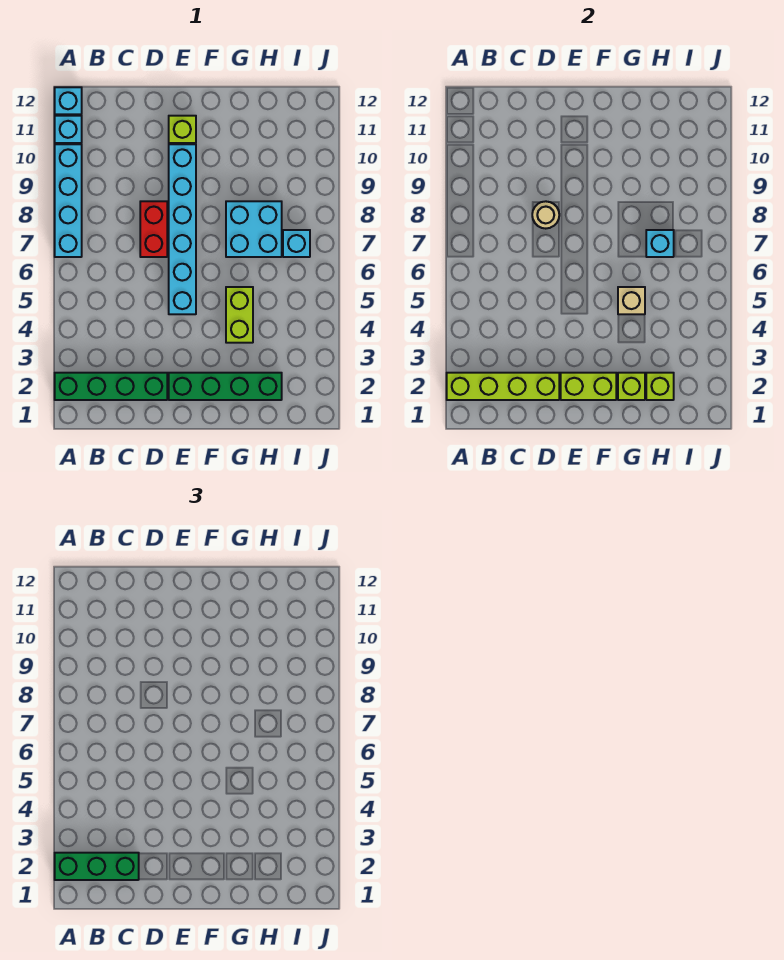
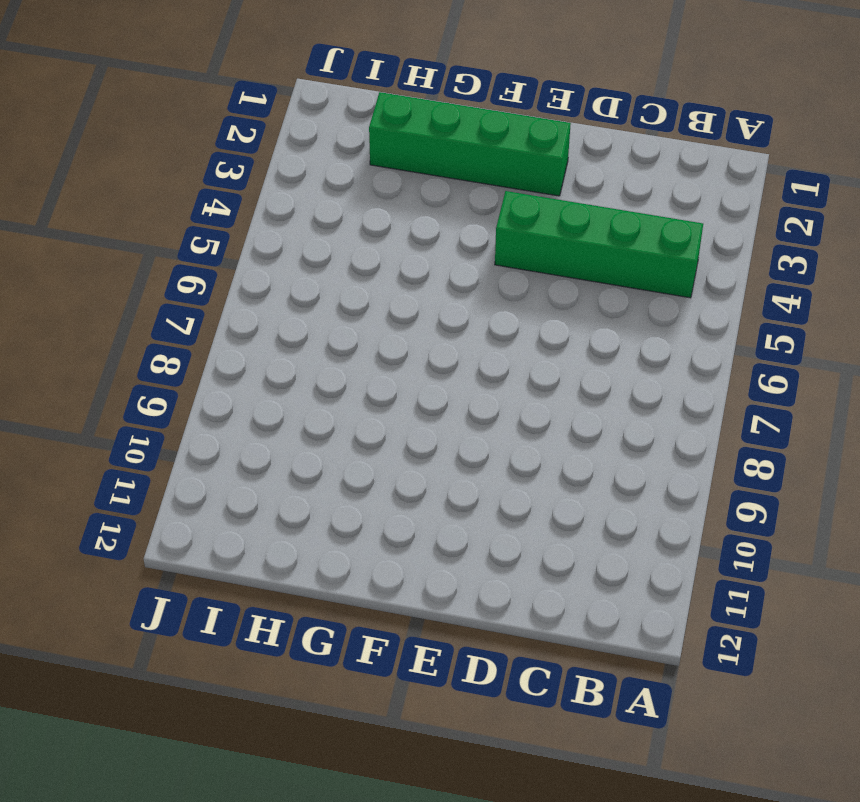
green brick B4:E4 level 1 -> green brick A2:D2 level 1
none -> cyan brick A7:A10 level 1
none -> cyan brick A11 level 1
none -> cyan brick A12 level 1

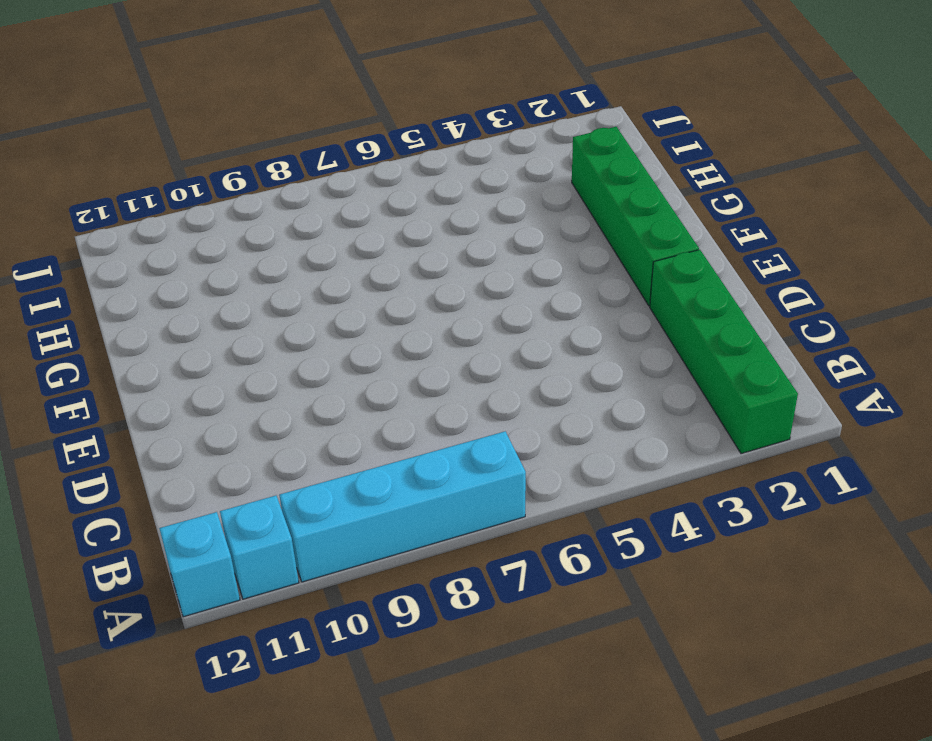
none -> red brick D7:D8 level 1
none -> cyan brick E5:E10 level 1
none -> lime brick E11 level 1

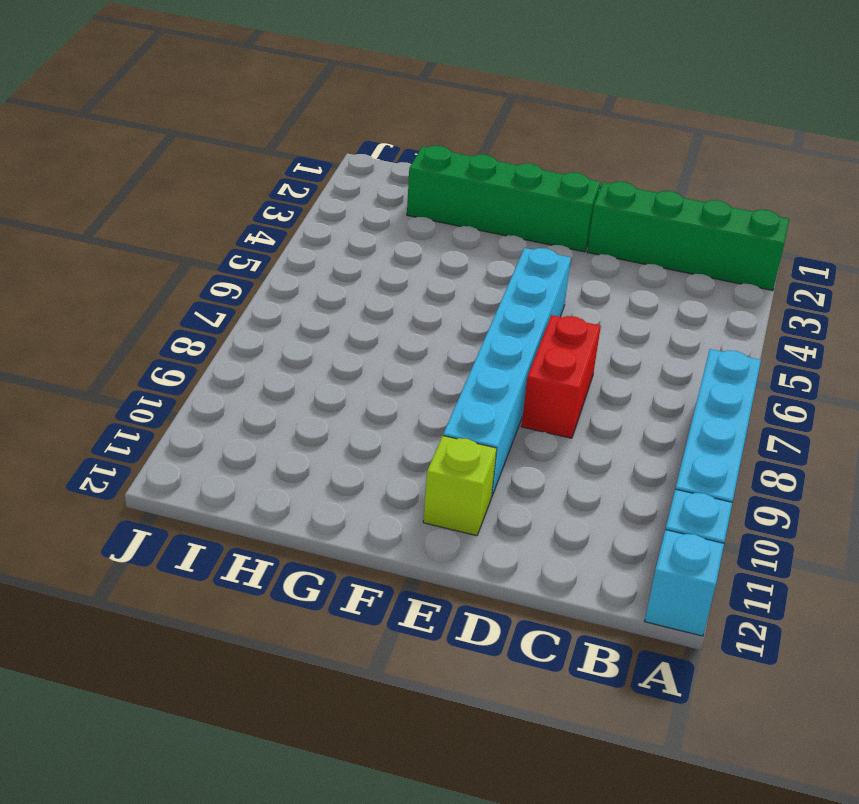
none -> lime brick G4:G5 level 1
none -> cyan brick G7:H8 level 1
none -> cyan brick I7 level 1

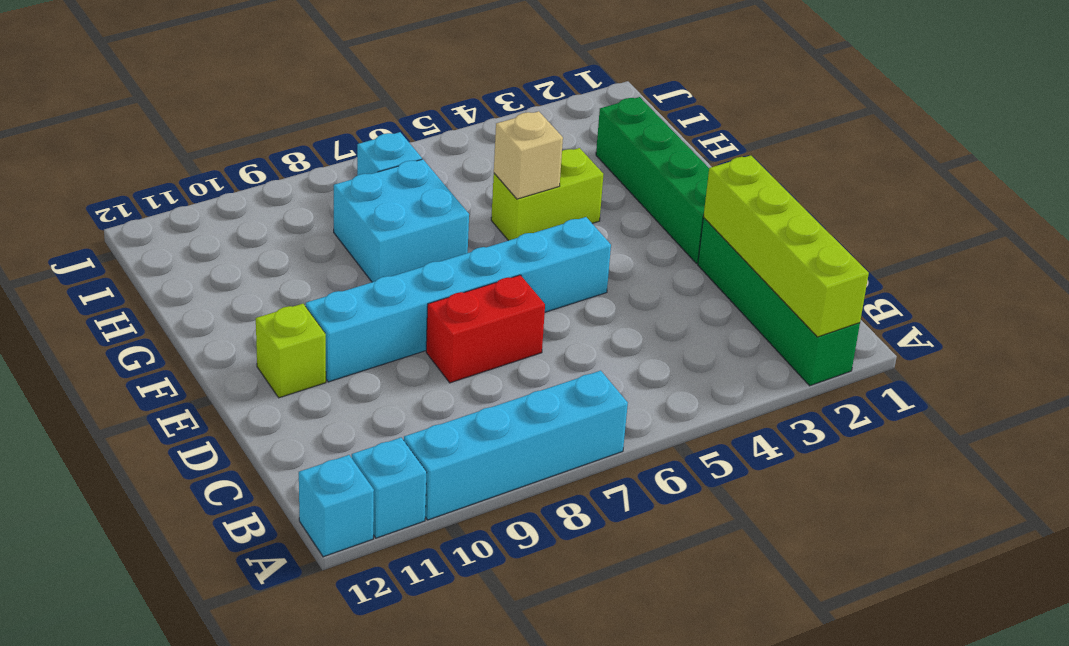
none -> tan round brick D8 level 2
none -> lime brick E2:F2 level 2
none -> lime brick G2 level 2

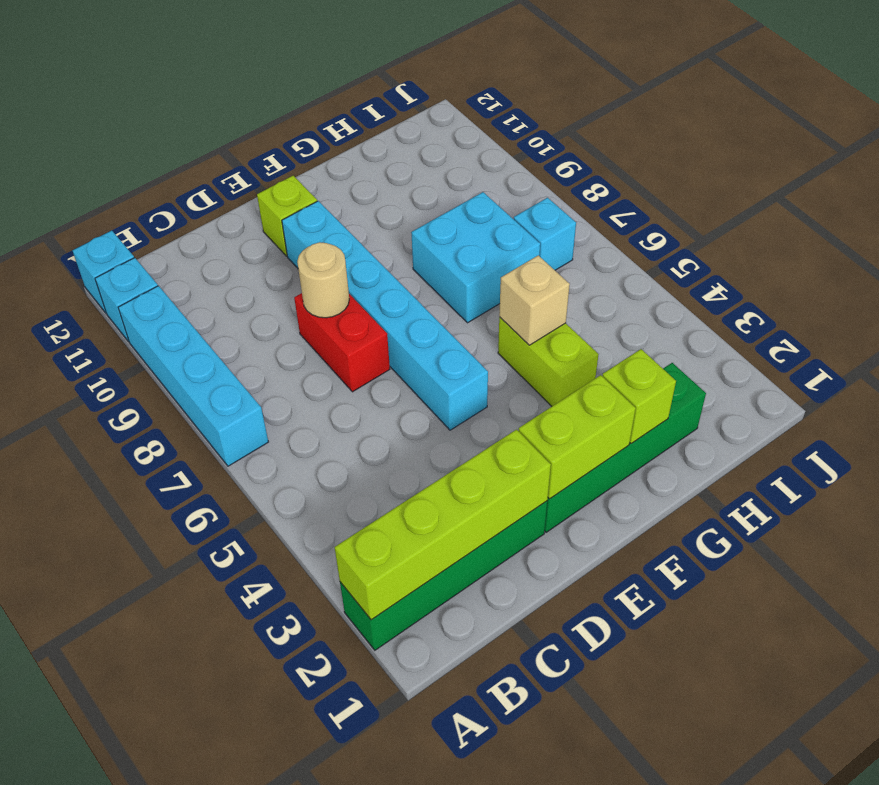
none -> lime brick H2 level 2
none -> cyan brick H7 level 2
none -> green brick A2:C2 level 3

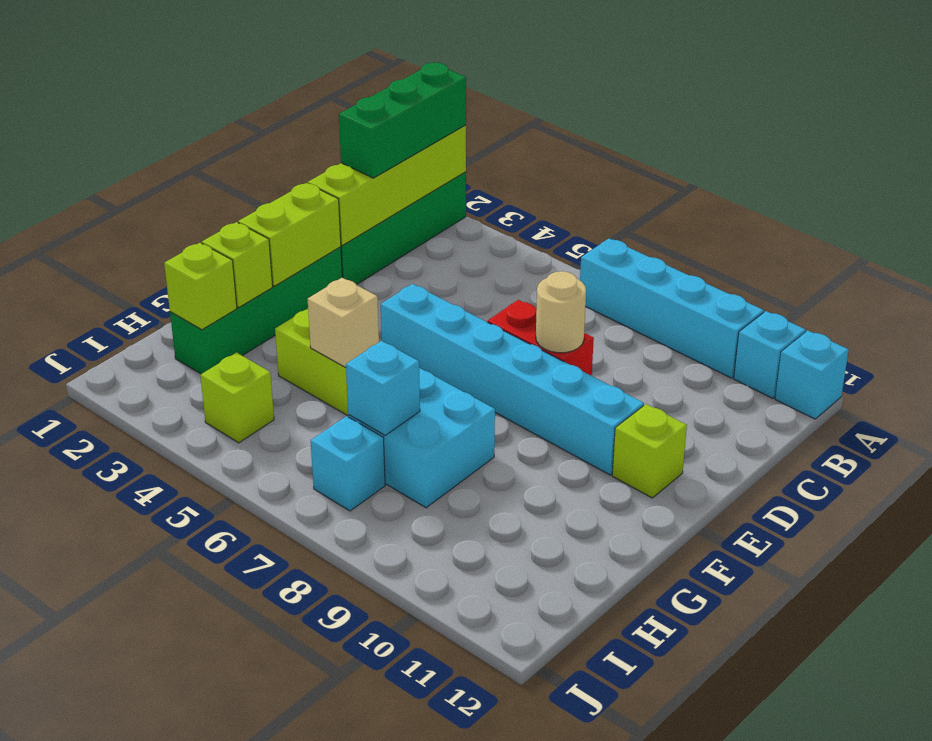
lime brick I4 level 1 -> none

